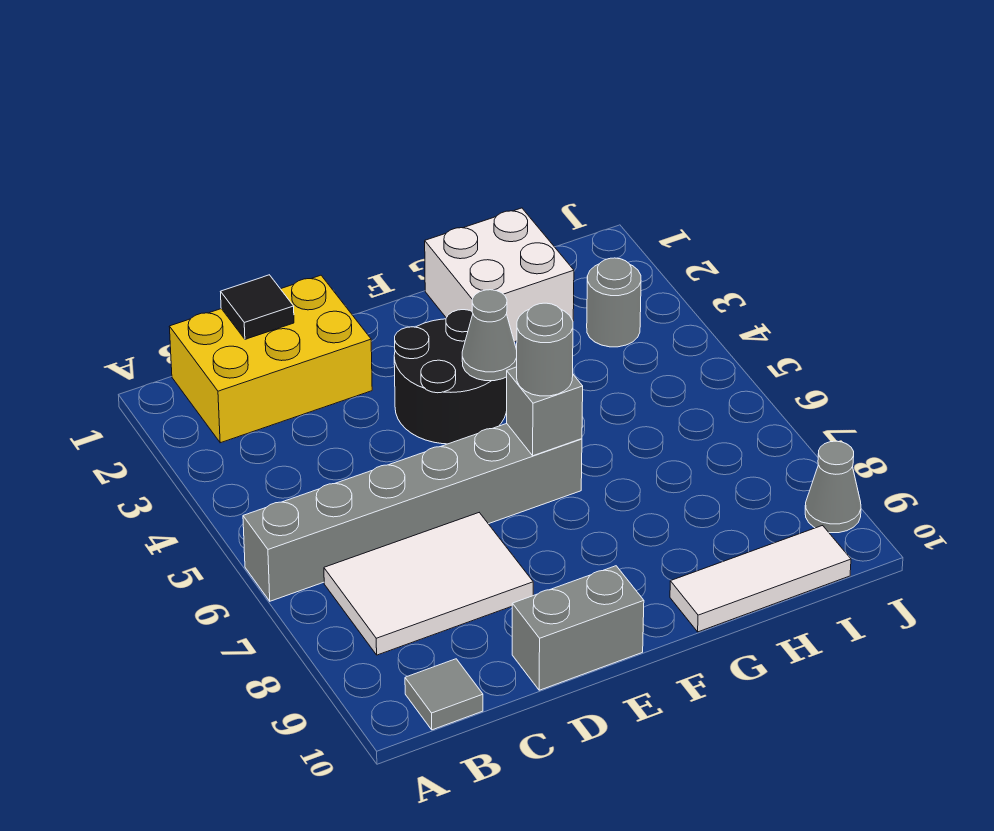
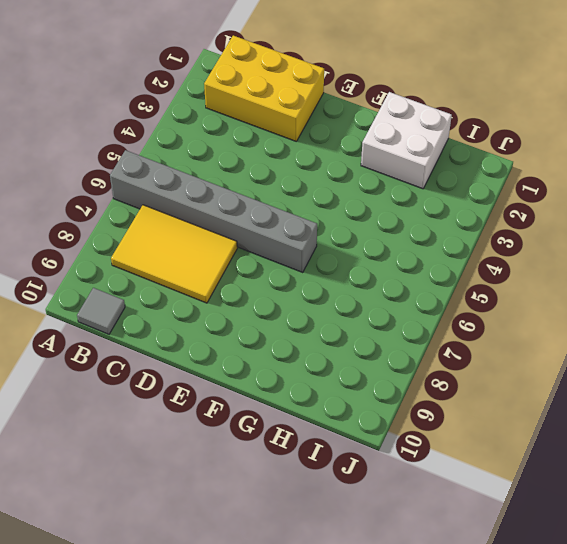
yellow tile B7:D8 level 1 -> white tile B7:D8 level 1
none -> grey brick D10:E10 level 1
none -> black round brick E3:F4 level 1
none -> white tile G10:I10 level 1

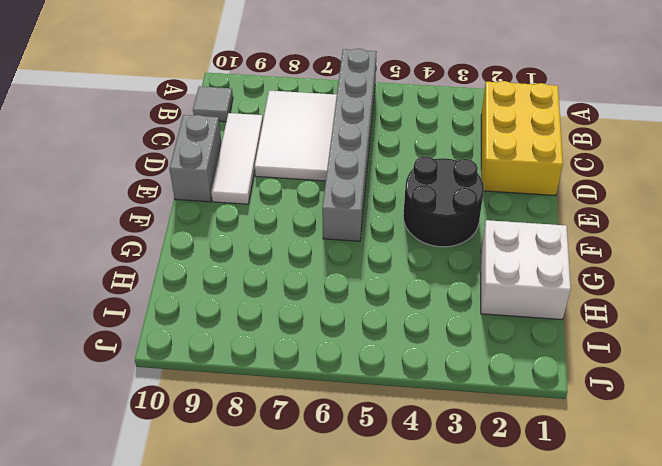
white tile C9:E9 level 1 -> white tile G10:I10 level 1
none -> grey round brick I3 level 1
none -> grey cone J9 level 1
none -> black tile C1 level 2

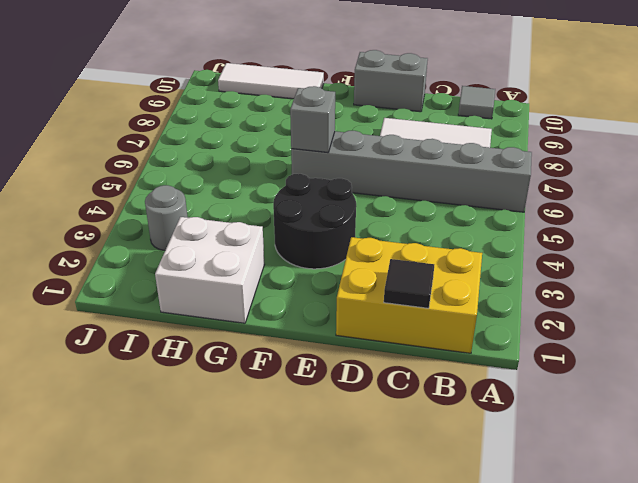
none -> grey cone J9 level 1
none -> grey cone F4 level 2
none -> grey round brick F6 level 3

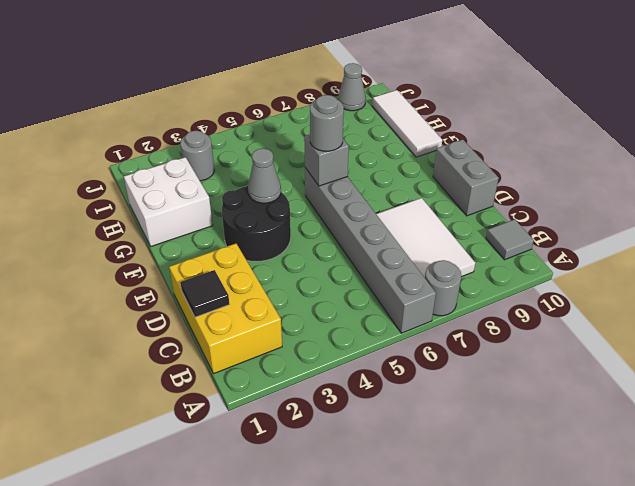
grey round brick A7 level 1 -> none

